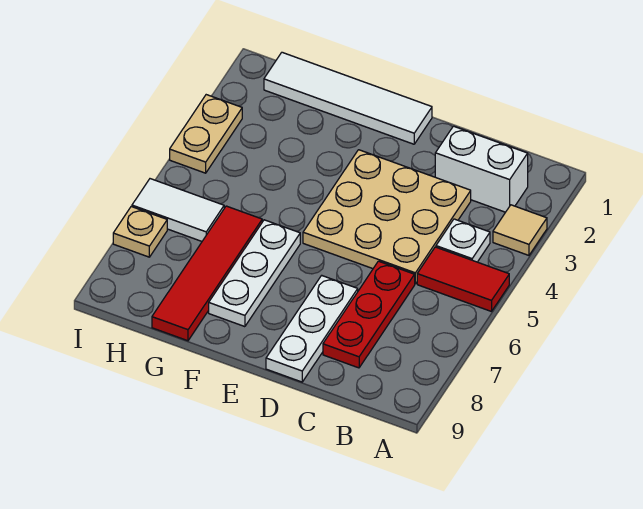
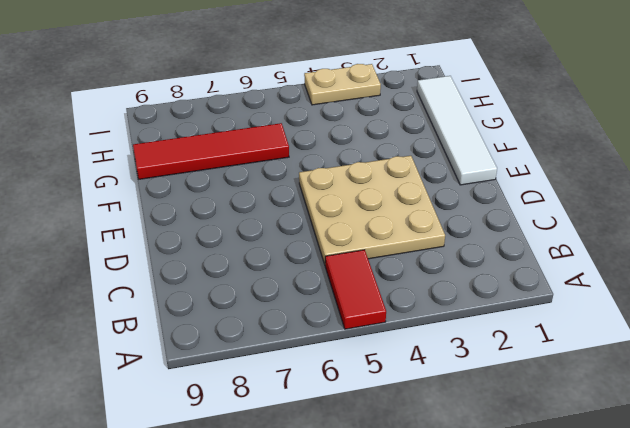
none -> tan tile A3 level 1
none -> white brick B2:C2 level 1
none -> white plate B4 level 1

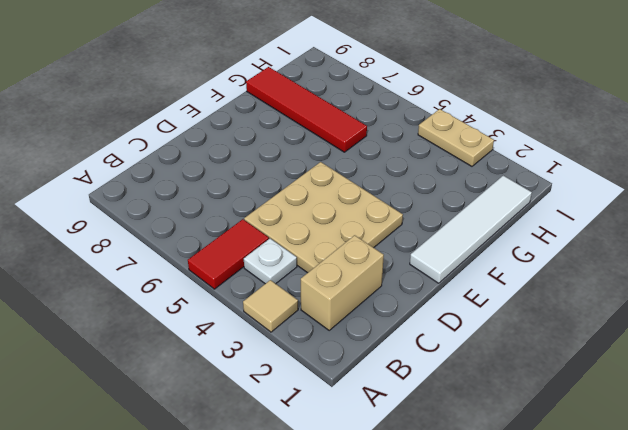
tan brick B2:C2 level 1 -> white brick B2:C2 level 1
none -> red plate C6:C8 level 1
none -> white plate D7:D9 level 1
none -> white plate F6:F8 level 1

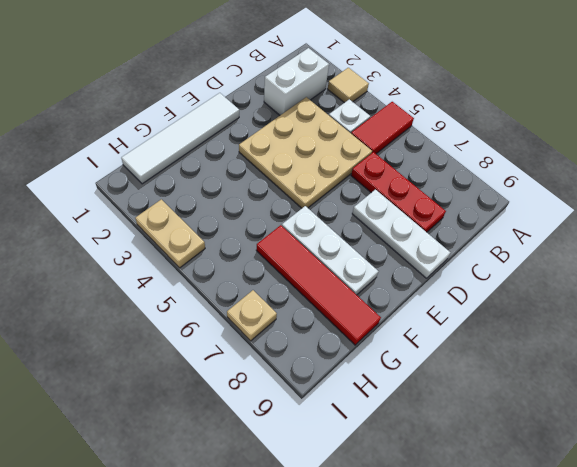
none -> white tile H6:I6 level 1

